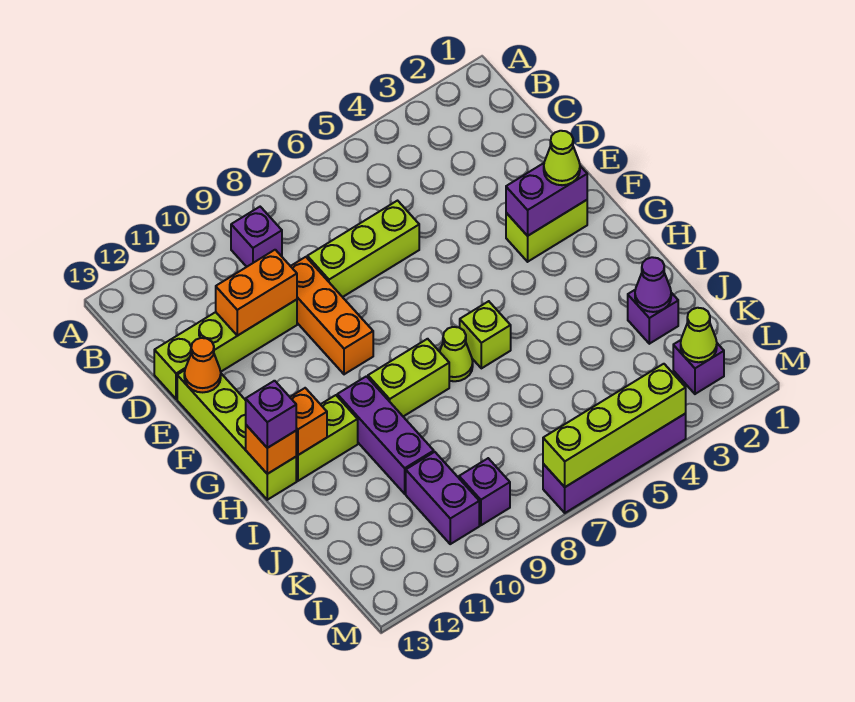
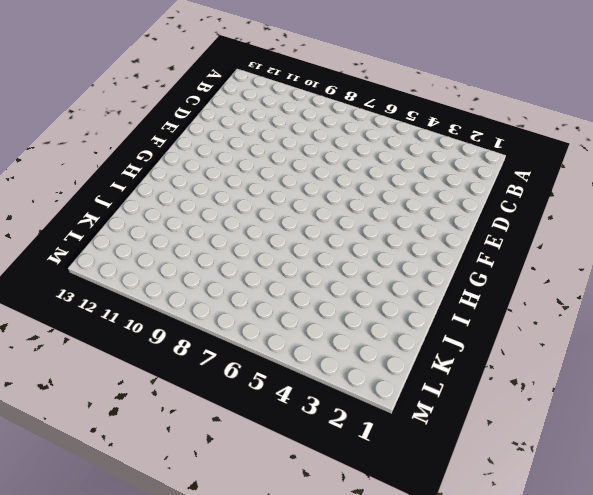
none -> purple brick B9 level 1
none -> lime brick D6:D8 level 1
none -> orange brick D9:F9 level 1

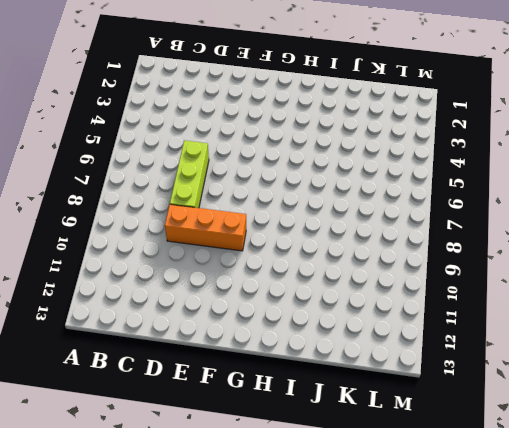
none -> purple brick B9 level 1
none -> lime brick D10:D13 level 1
none -> lime brick E13:H13 level 1

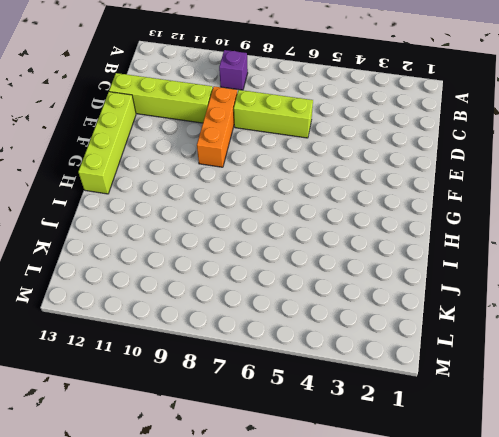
none -> lime brick F2:F3 level 1
none -> lime brick H6 level 1
none -> lime cone H7 level 1

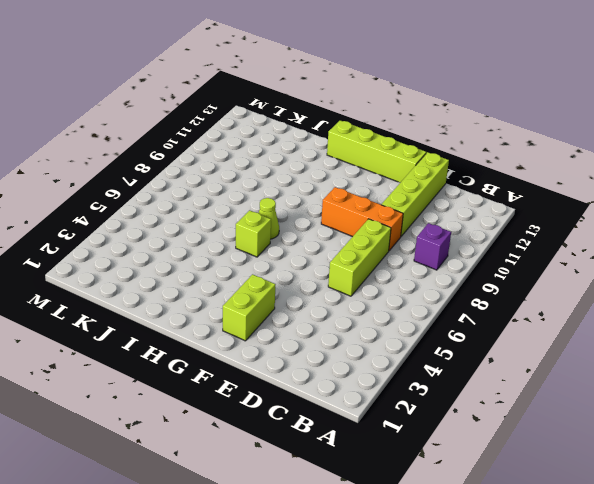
none -> lime brick H8:H9 level 1
none -> purple brick H10:J10 level 1
none -> lime brick H11:H12 level 1

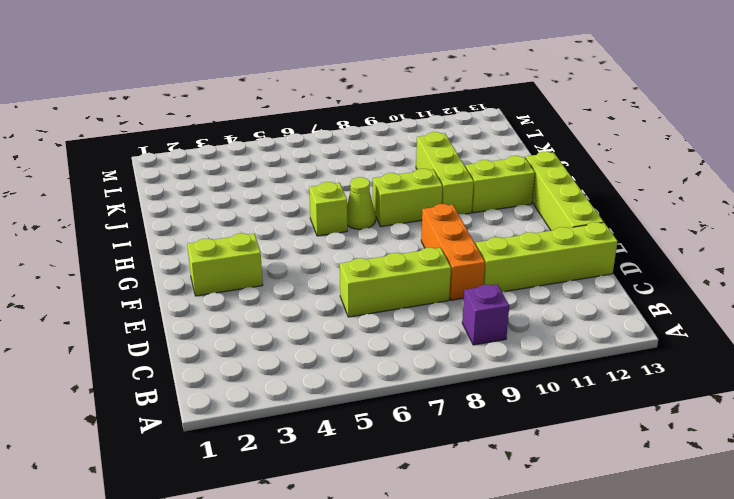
lime brick H10:J10 level 1 -> purple brick H10:J10 level 1
none -> purple brick J2 level 1
none -> purple brick K10:L10 level 1
none -> purple brick L2 level 1

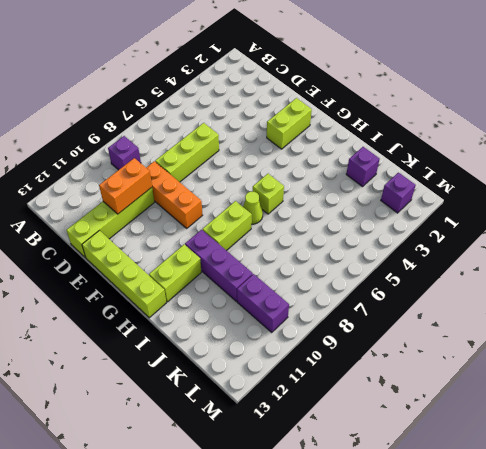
none -> purple brick L9 level 1
none -> purple brick M4:M7 level 1
none -> orange cone E13 level 2

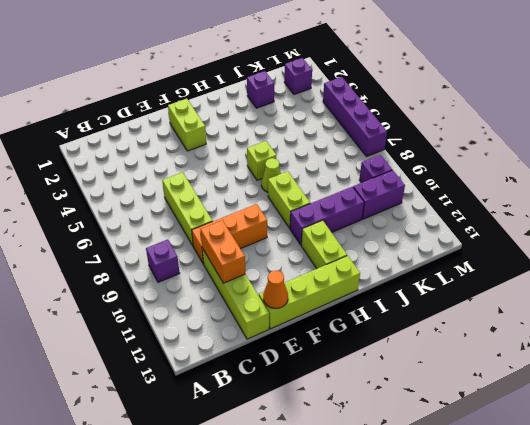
none -> purple brick F2:F3 level 2
none -> orange brick H12 level 2
none -> orange brick H13 level 2

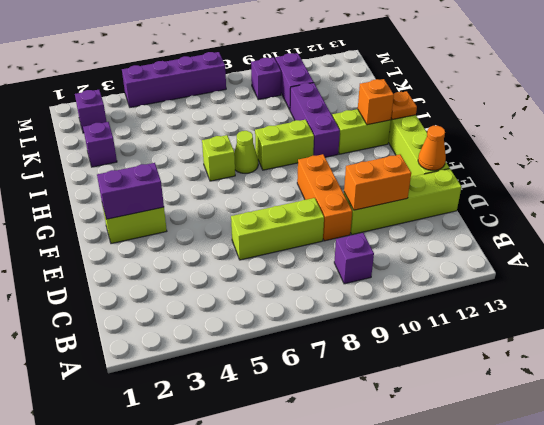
orange plate H13 level 2 -> orange brick H13 level 2
none -> purple cone J2 level 2
none -> lime cone L2 level 2
none -> lime brick M4:M7 level 2

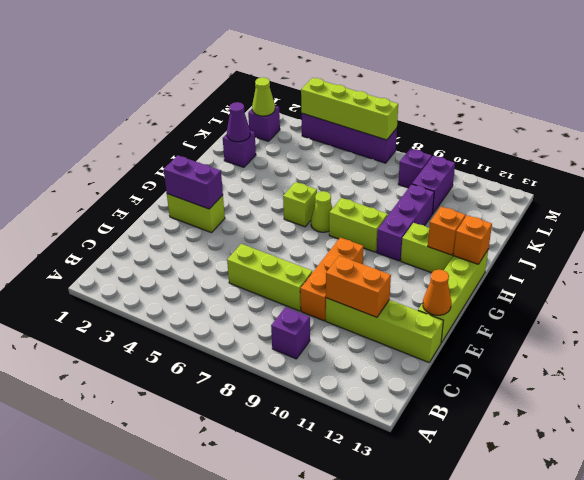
none -> lime cone F2 level 3
none -> purple brick H13 level 3

